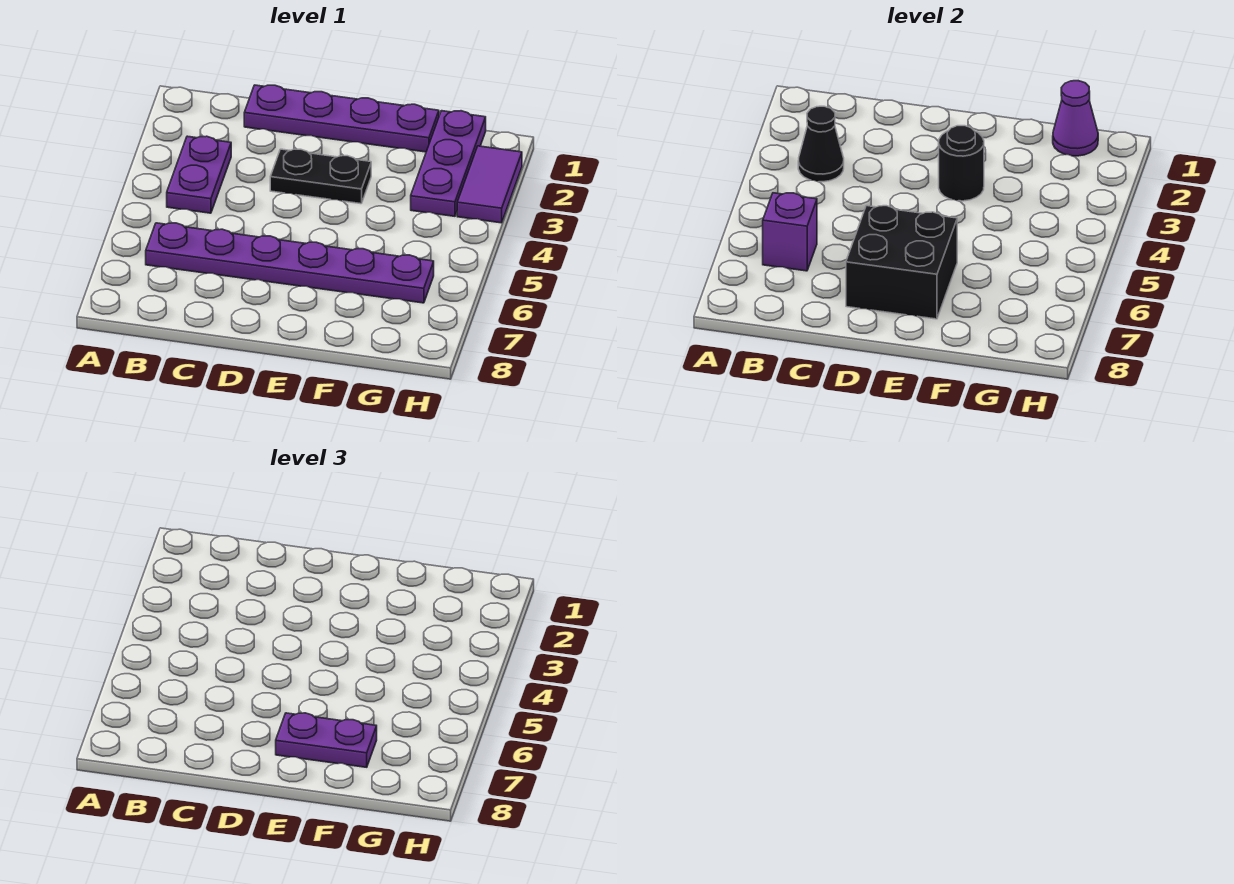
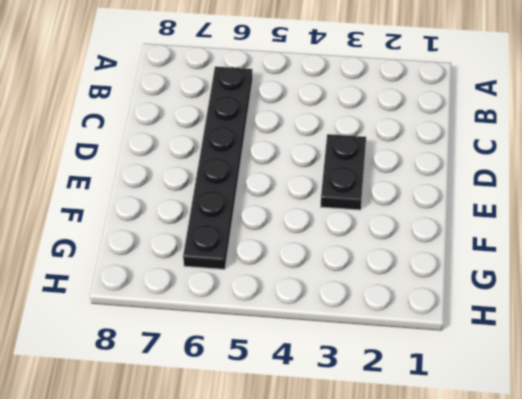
black plate B6:G6 level 1 -> purple plate B6:G6 level 1
none -> purple plate B3:B4 level 1
none -> purple plate C1:F1 level 1
none -> purple plate G1:G3 level 1

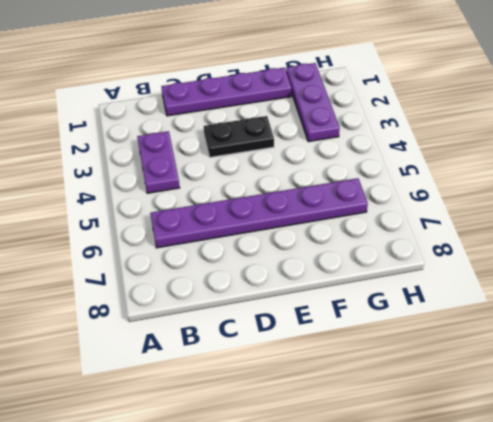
none -> purple tile H2:H3 level 1
none -> black cone B3 level 2
none -> purple brick B6 level 2

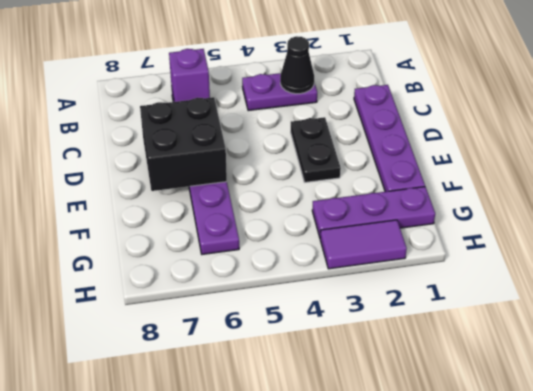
none -> black round brick E3 level 2
none -> purple cone G1 level 2
none -> purple plate E7:F7 level 3

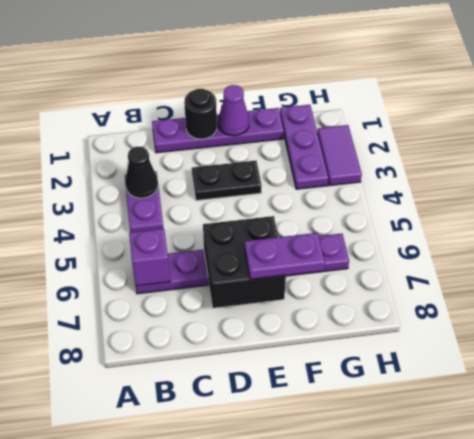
black round brick D1 level 2 -> black round brick E3 level 2
purple cone E1 level 2 -> purple cone G1 level 2

